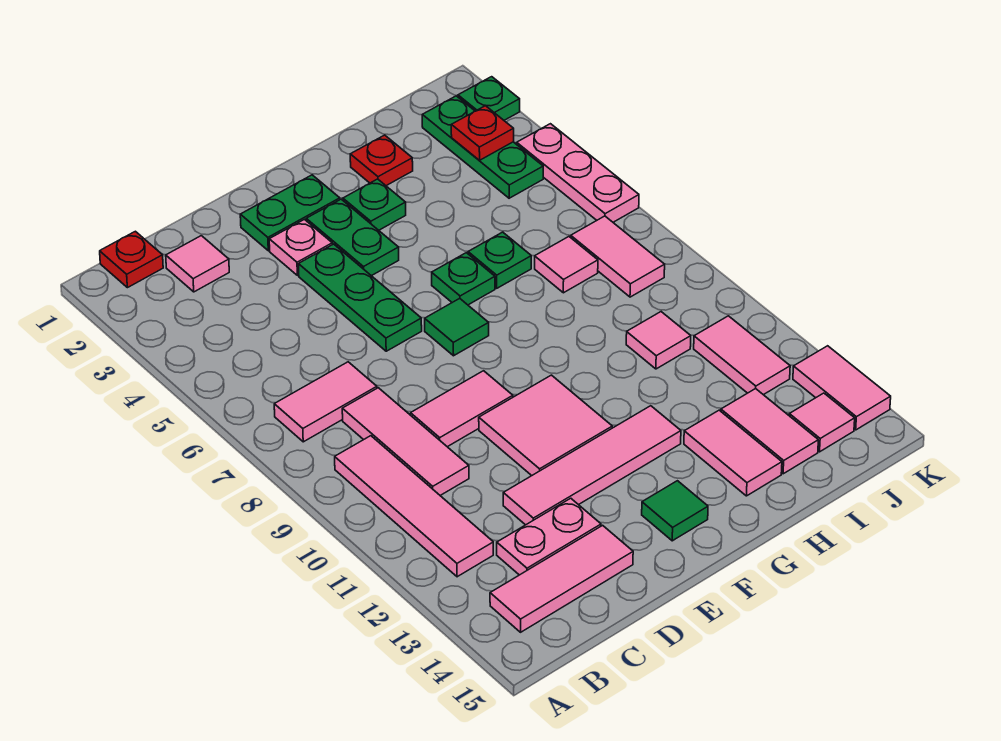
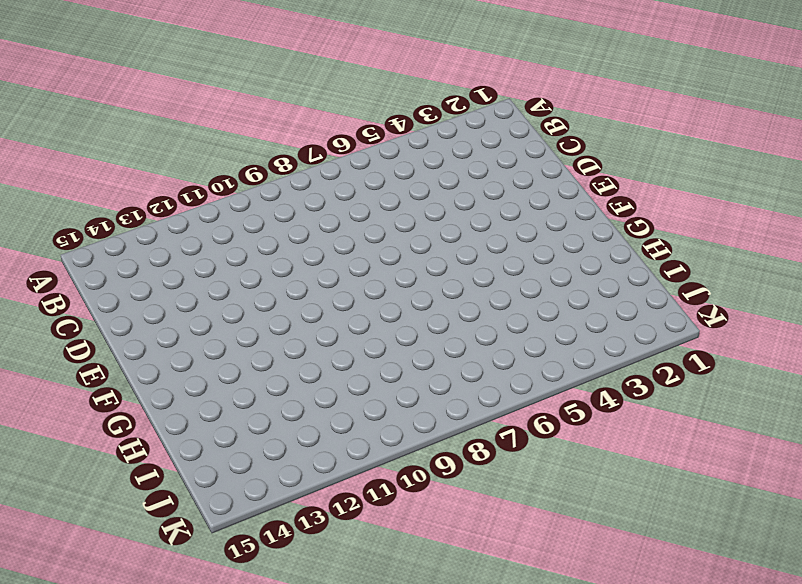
none -> red plate B1 level 1
none -> pink tile B7:C7 level 1
none -> pink tile B9:B12 level 1
none -> pink tile B14:D14 level 1

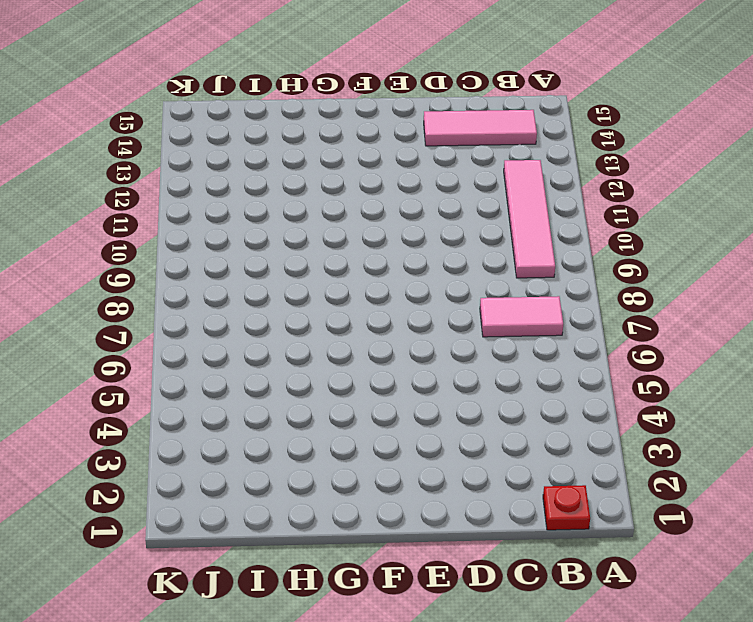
none -> pink tile C2 level 1
none -> pink tile C8:C10 level 1
none -> pink plate C13:D13 level 1
none -> pink tile D9:E9 level 1

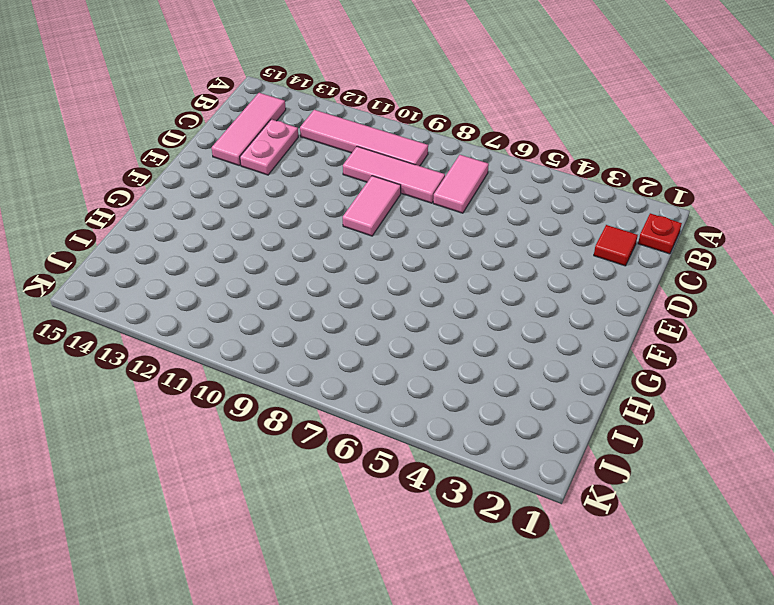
red tile C2 level 1 -> pink tile C2 level 1
none -> pink tile D12:G12 level 1
none -> green plate E2:F2 level 1
none -> pink plate E3 level 1
none -> green plate E4:E6 level 1

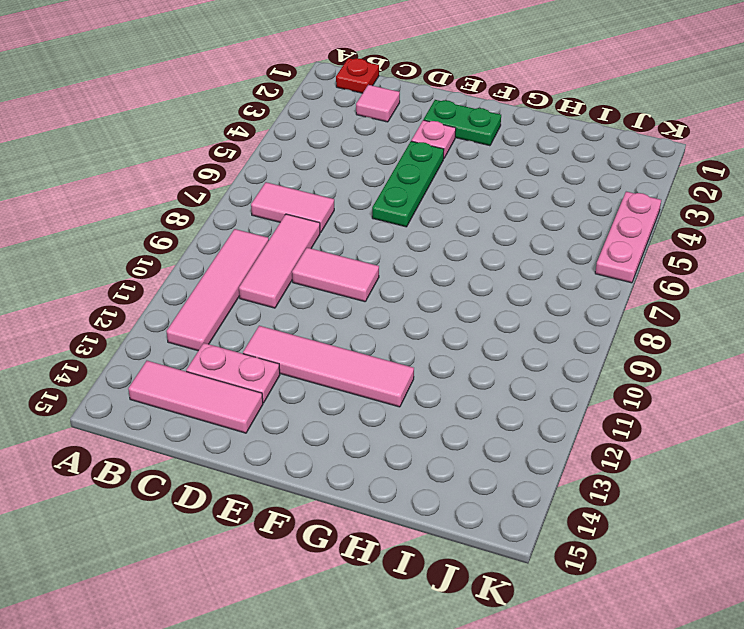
none -> pink tile E10:F11 level 1
none -> green plate F3:F4 level 1
none -> green tile F7 level 1
none -> green tile F14 level 1

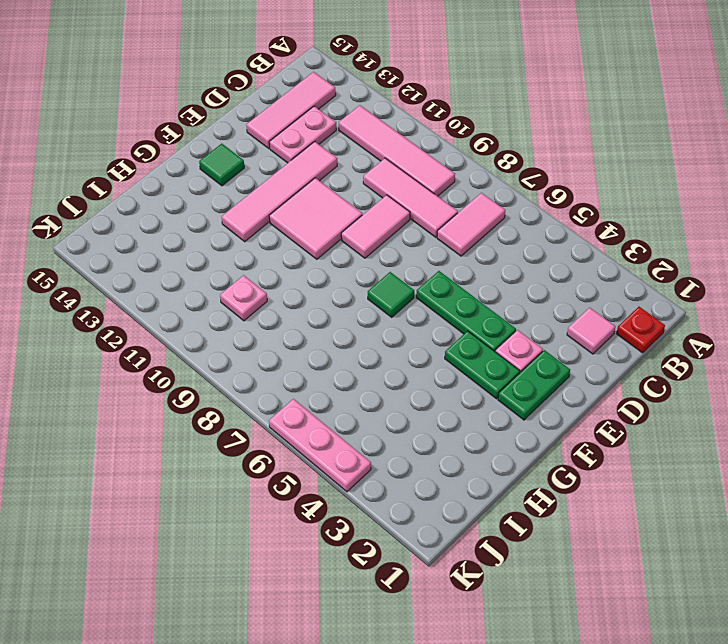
pink plate I10 level 1 -> pink tile I10 level 1
none -> green plate G3 level 1
none -> green plate G6 level 1
none -> red plate H2 level 1
none -> green plate H6 level 1

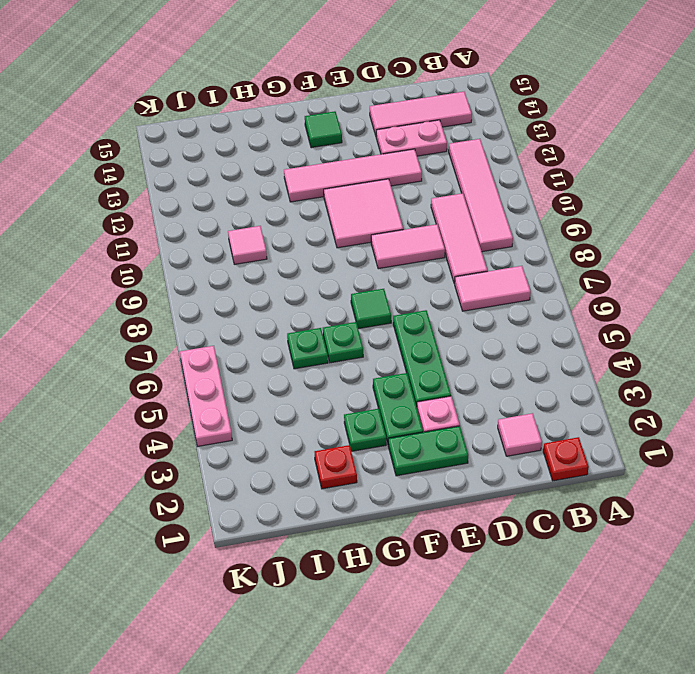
none -> pink tile H13:H14 level 1
none -> pink tile I7 level 1
none -> pink tile I13:I14 level 1
none -> green plate J2:J4 level 1

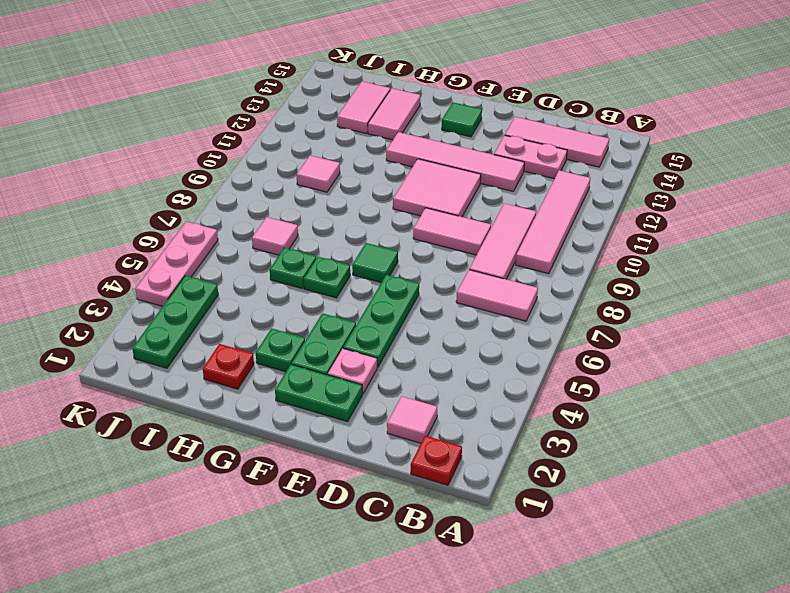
none -> pink tile J7:J8 level 1
none -> pink tile J11:J12 level 1
none -> pink tile J14 level 1
none -> green plate K2 level 1

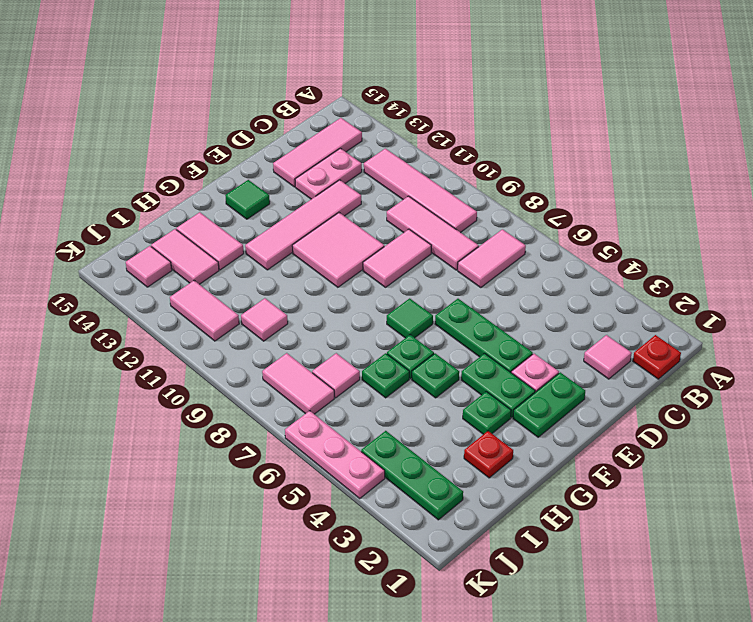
green plate G5 level 1 -> green plate K2 level 1
none -> pink tile K13:K14 level 1
none -> red plate J3 level 2

